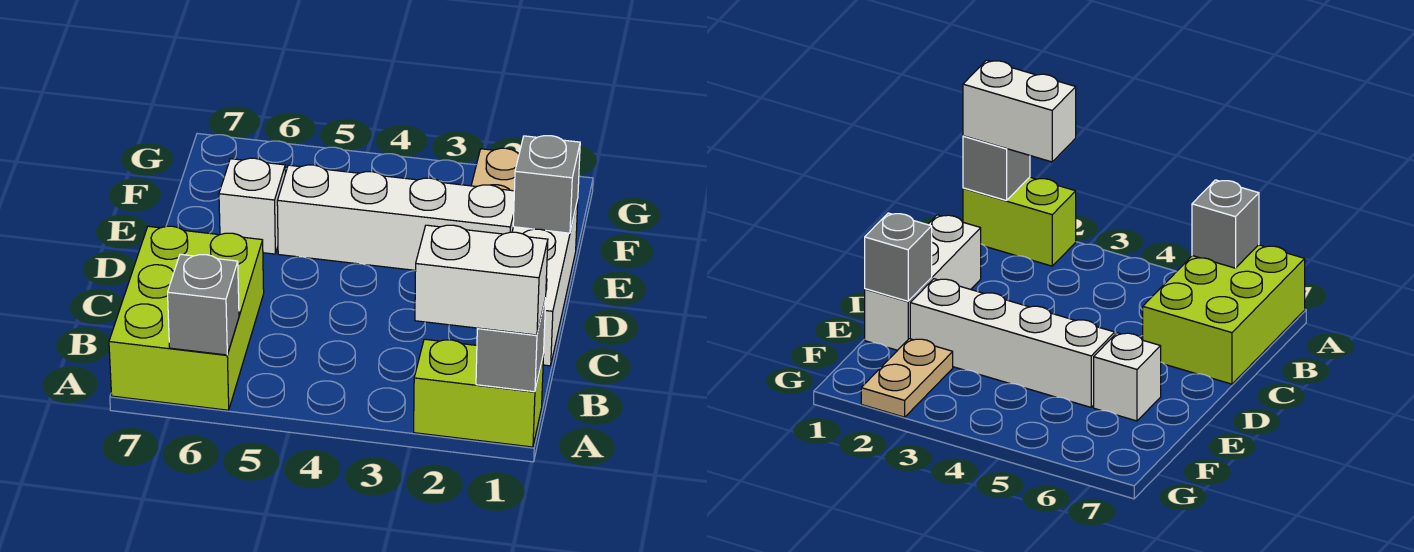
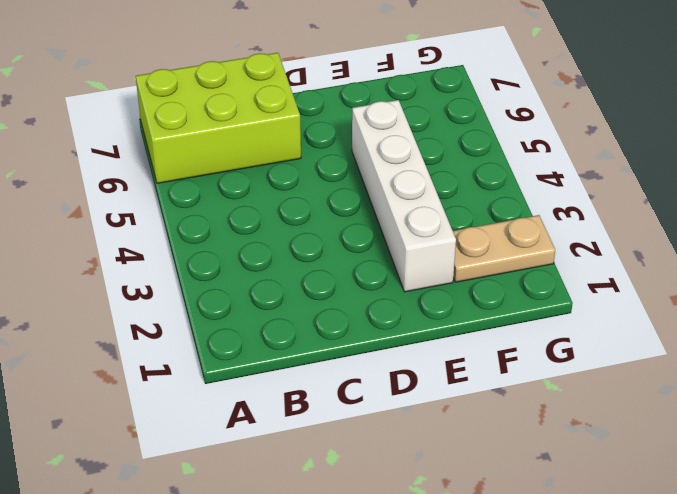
none -> lime brick A1:A2 level 1
none -> white brick C1:E1 level 1

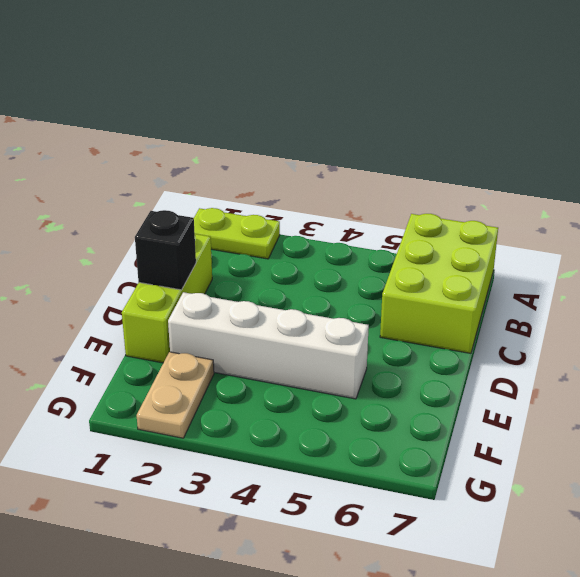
lime plate A1:A2 level 1 -> lime brick A1:A2 level 1
lime brick C1:E1 level 1 -> white brick C1:E1 level 1
black brick D1 level 2 -> none
none -> white brick E6 level 1
none -> grey brick A1 level 2

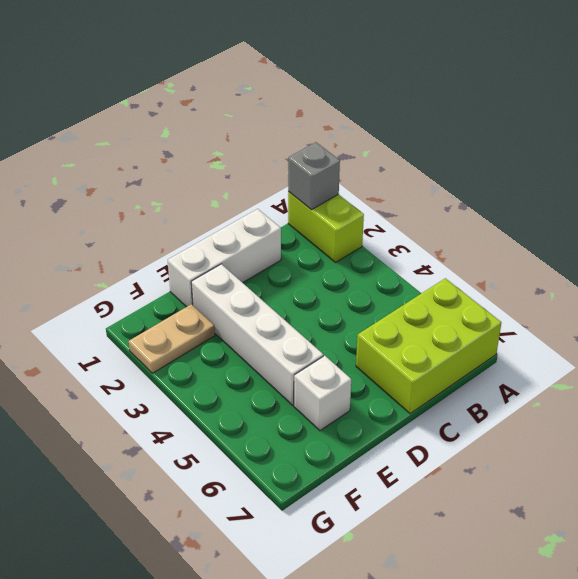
none -> grey brick A6 level 2
none -> grey brick E1 level 2

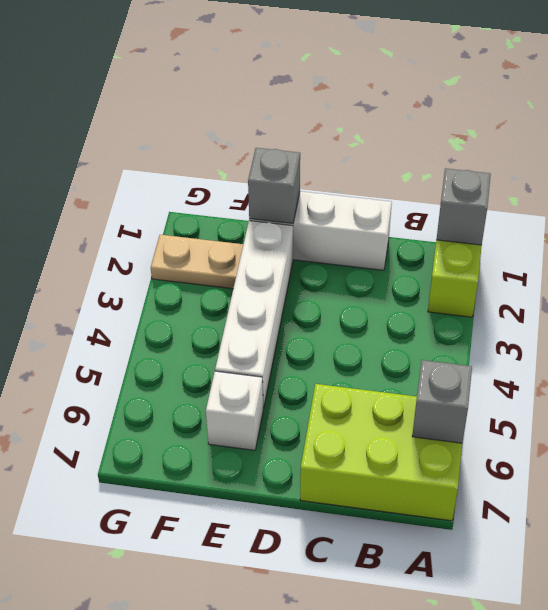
none -> white brick A1:A2 level 3

